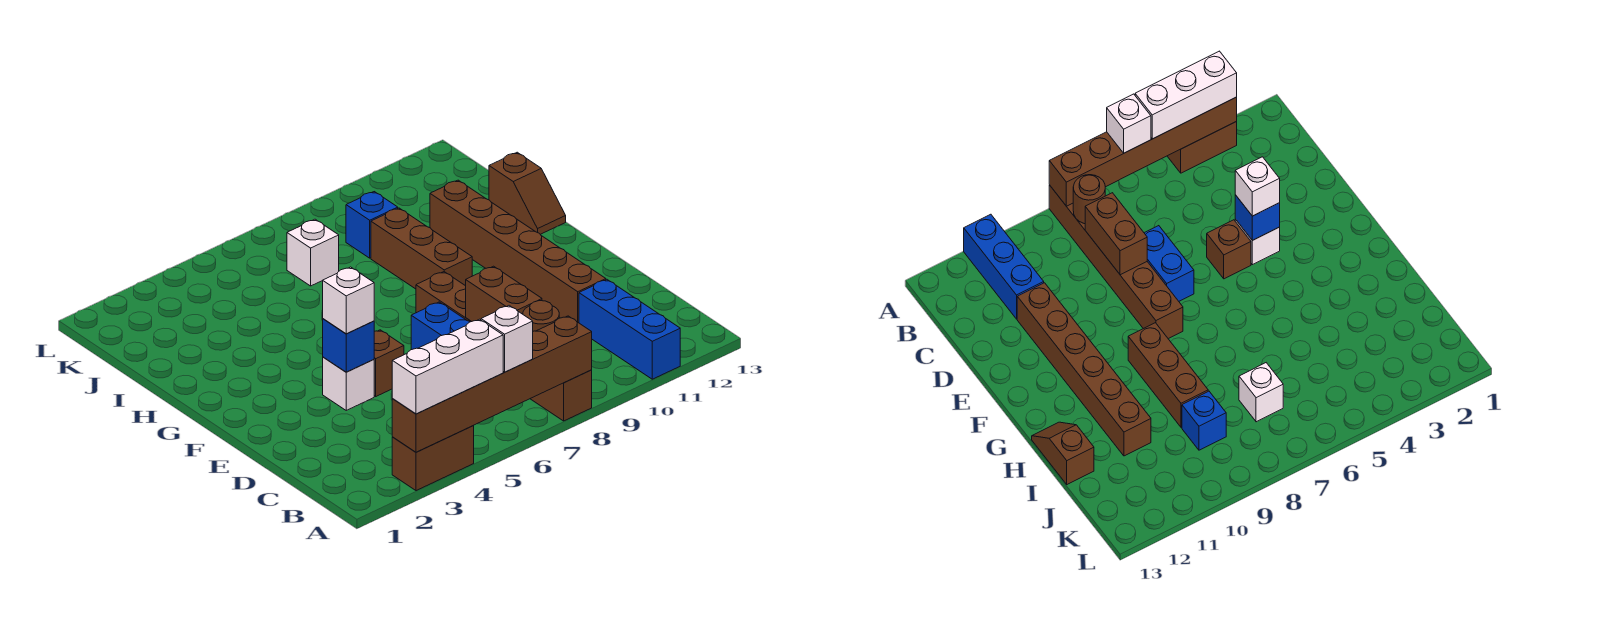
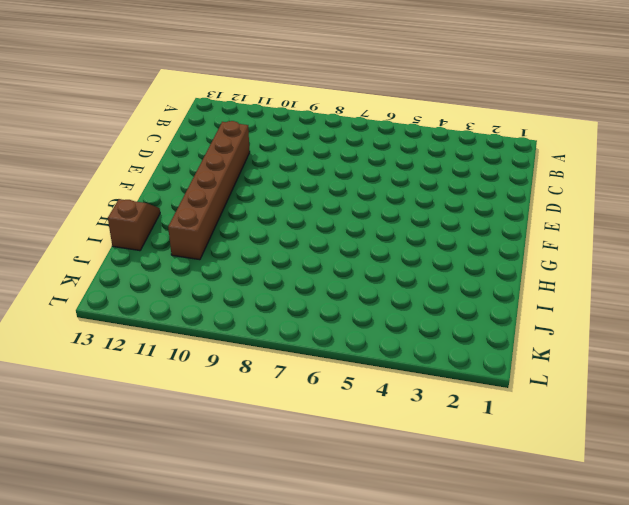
none -> brown brick A3:A4 level 1
none -> brown brick A8:F8 level 1
none -> blue brick A11:C11 level 1

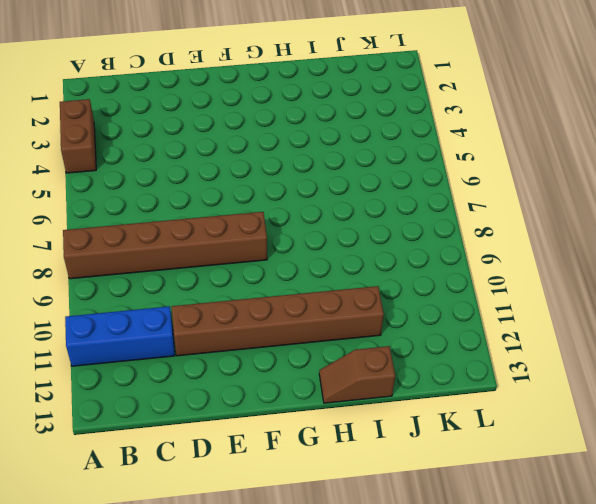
none -> blue brick D7:E7 level 1
none -> white brick E4 level 1
none -> brown brick E5 level 1

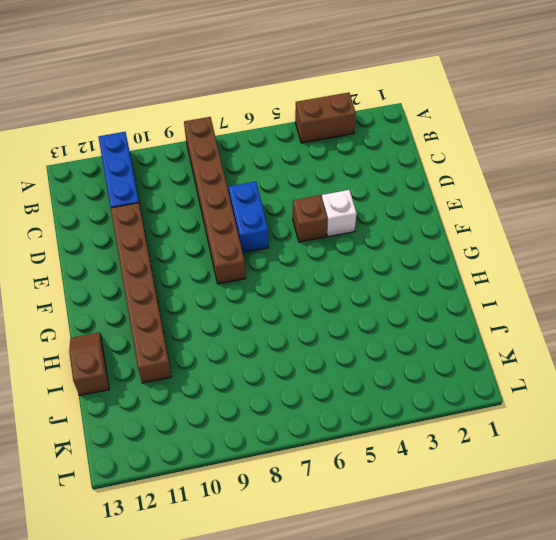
none -> brown brick G9:I9 level 1
none -> white brick J7 level 1
none -> blue brick J9 level 1

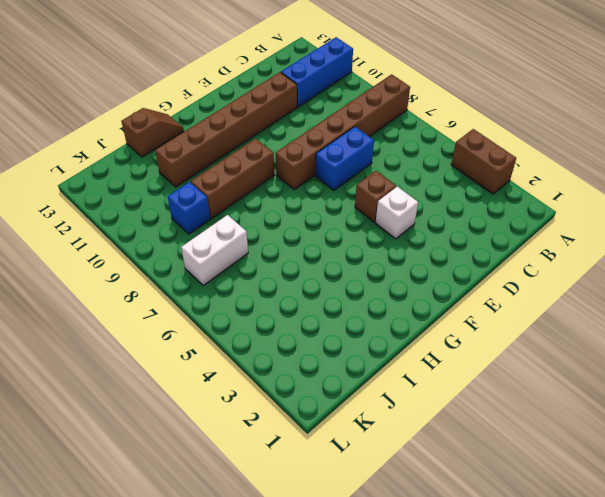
white brick J7:K7 level 1 -> white brick J7 level 1
none -> brown brick A3:A8 level 2
none -> brown round brick B8 level 2
none -> brown brick C8:D8 level 2

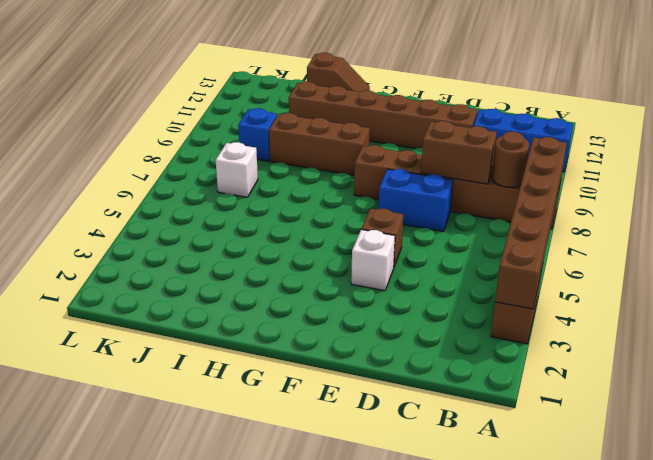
none -> blue brick E4 level 2
none -> white brick A3:A5 level 3
none -> white brick A6 level 3

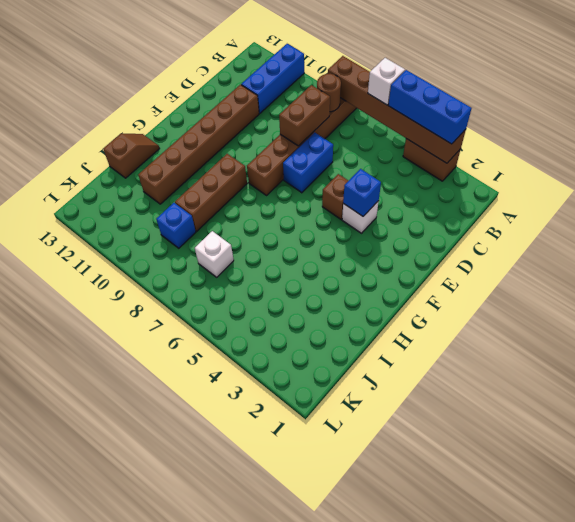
blue brick A3:A5 level 3 -> white brick A3:A5 level 3
none -> white brick E4 level 3

